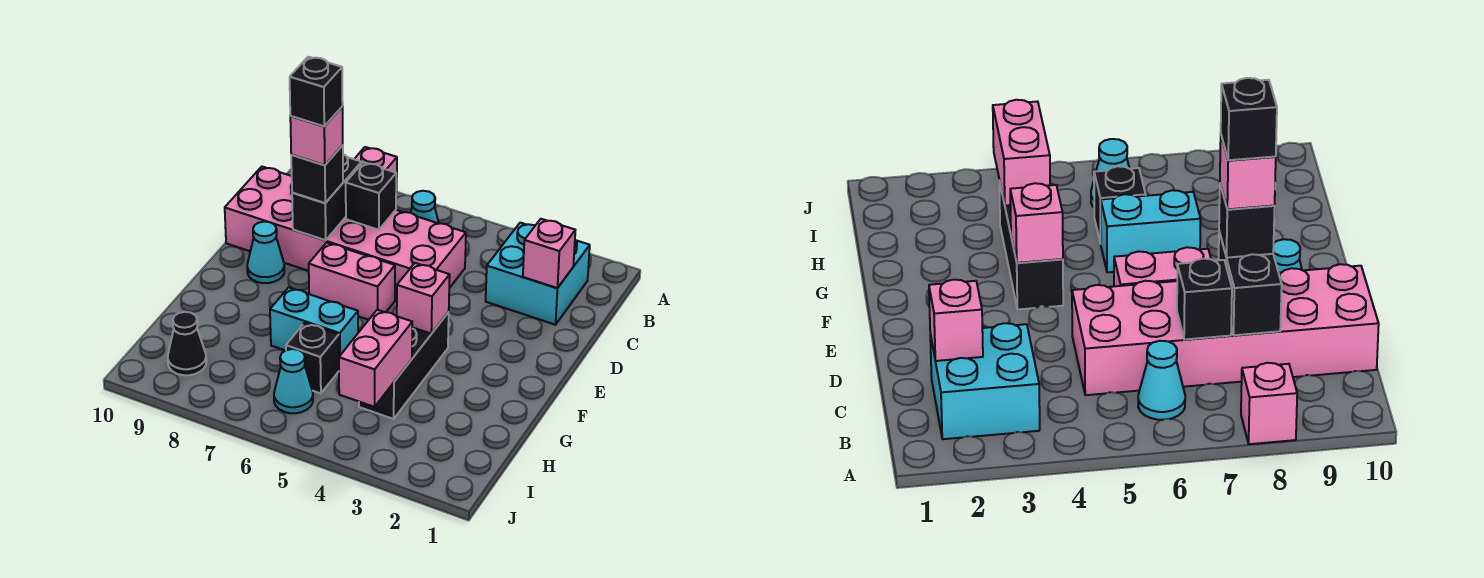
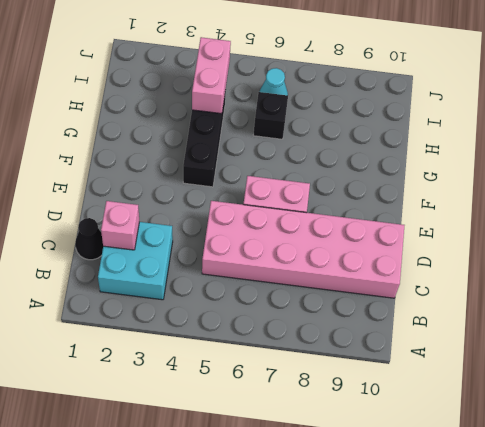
black cone C1 level 1 -> black cone I9 level 1
none -> pink brick A8 level 1
none -> cyan cone B6 level 1
none -> cyan cone E9 level 1

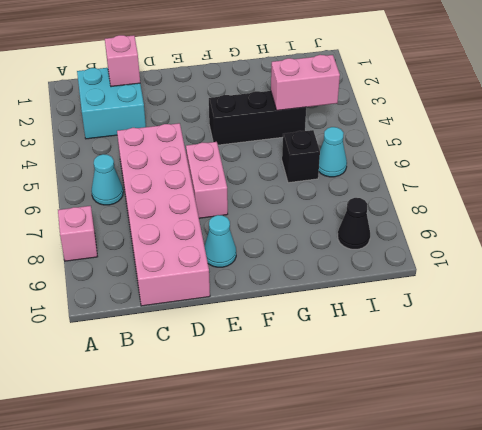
none -> cyan brick G6:G7 level 1
none -> black brick C7 level 2
none -> black brick C8:D8 level 2

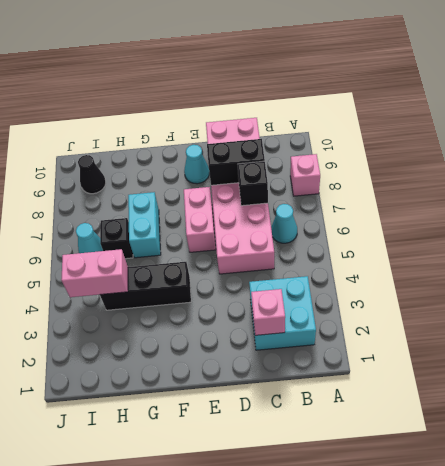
none -> pink brick F4 level 2
none -> black brick D8 level 3
none -> pink brick D8 level 4

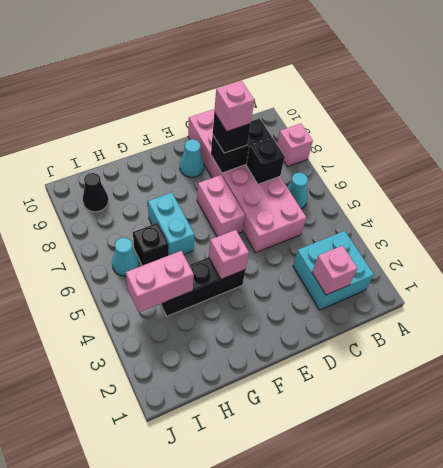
none -> black brick D8 level 5

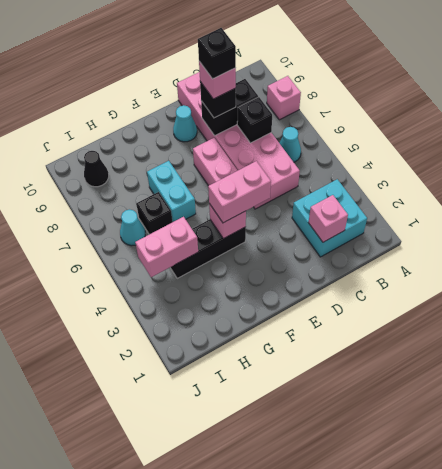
pink brick E4:F4 level 3 -> none

